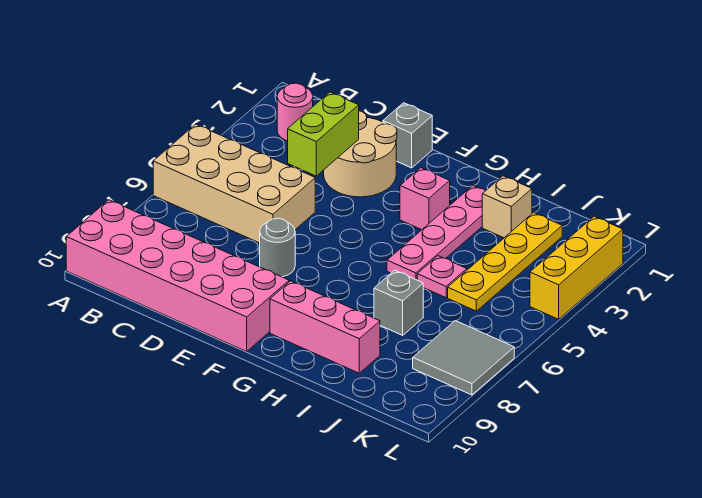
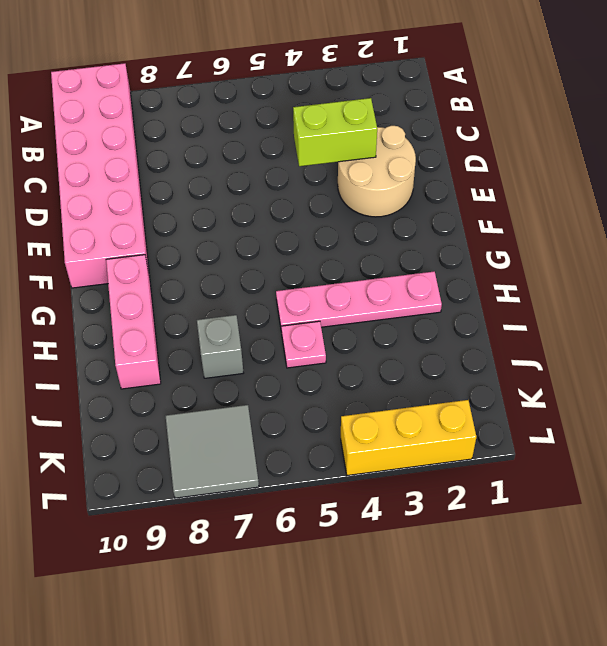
none -> tan brick A5:D6 level 1
none -> pink round brick B2 level 1
none -> grey brick E1 level 1

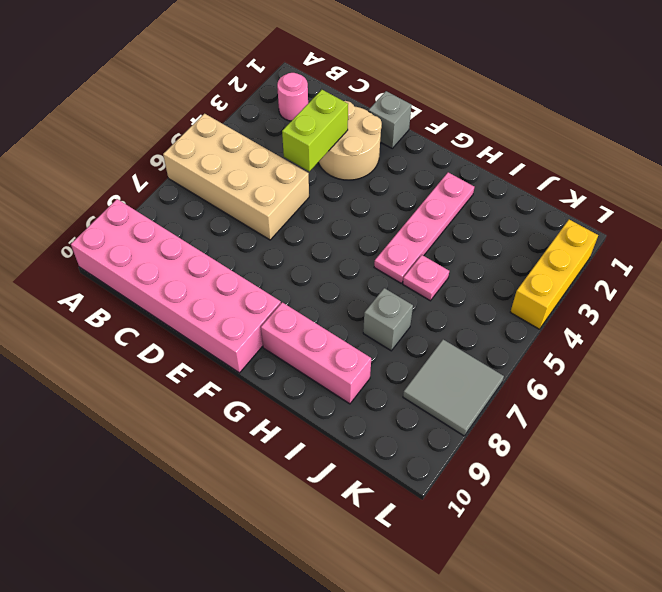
none -> grey round brick E7 level 1
none -> pink brick G3 level 1
none -> tan brick I2 level 1

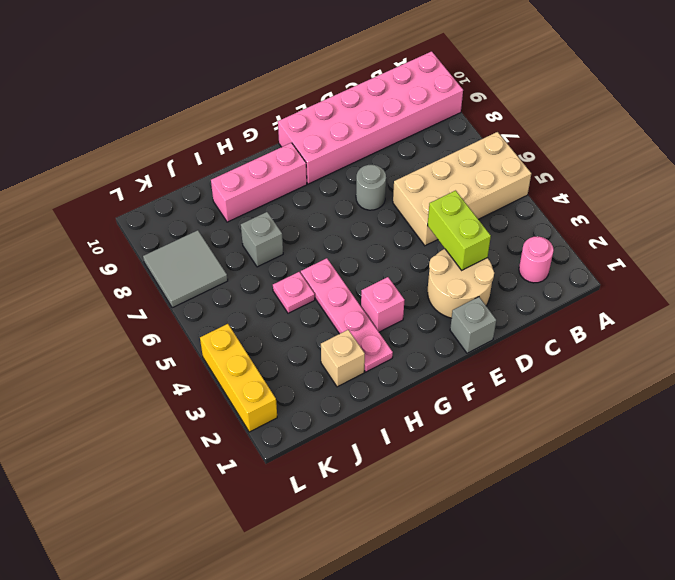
none -> yellow plate J2:J5 level 1

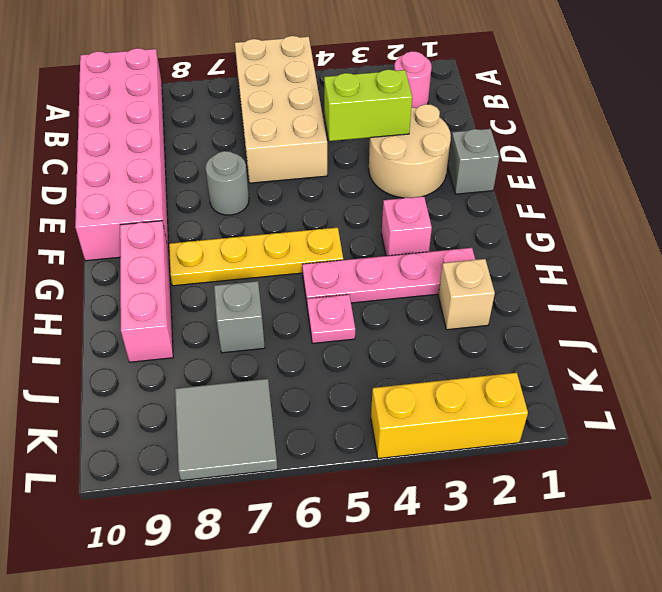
yellow plate G5:G8 level 1 -> yellow plate J2:J5 level 1

